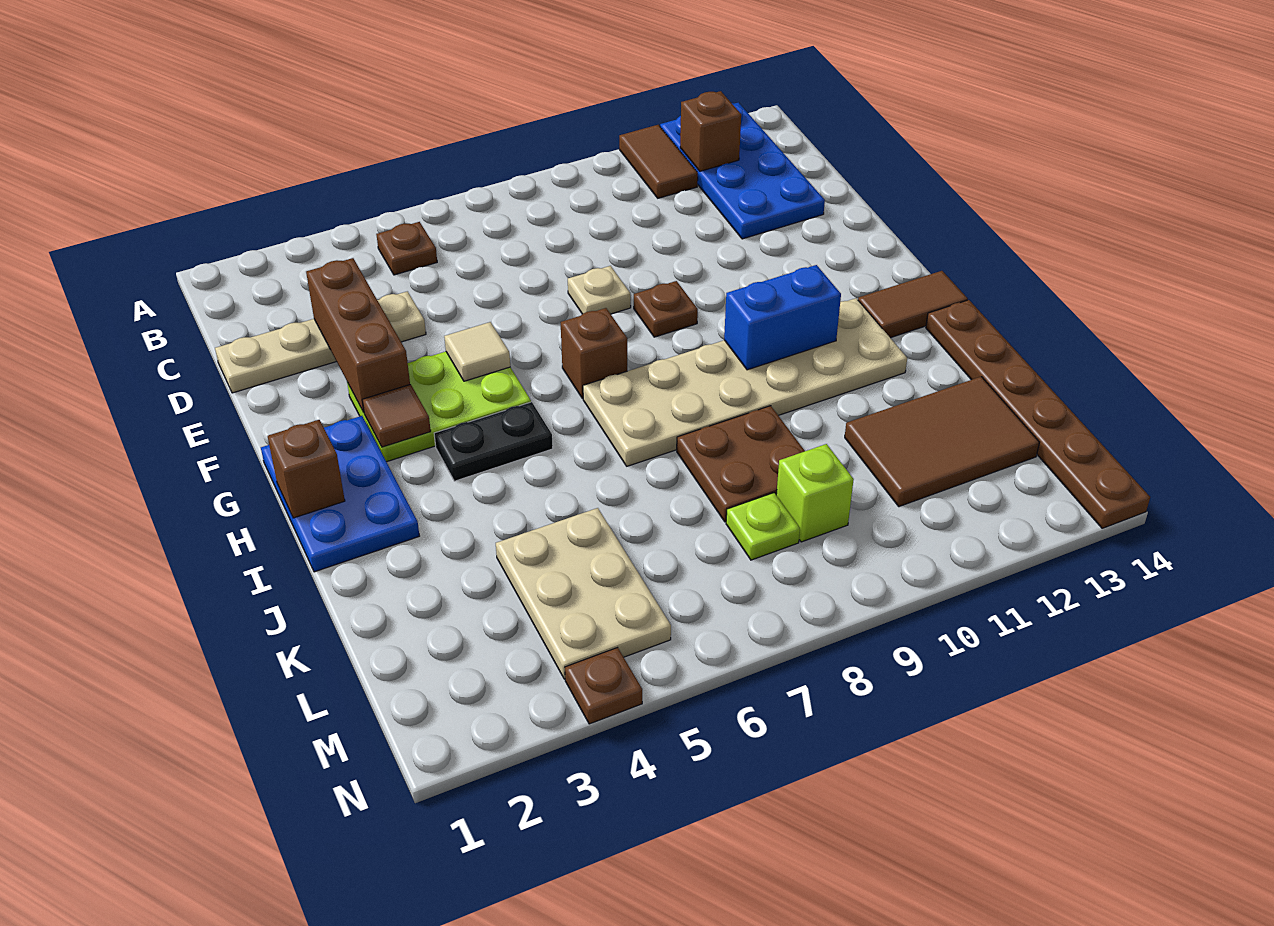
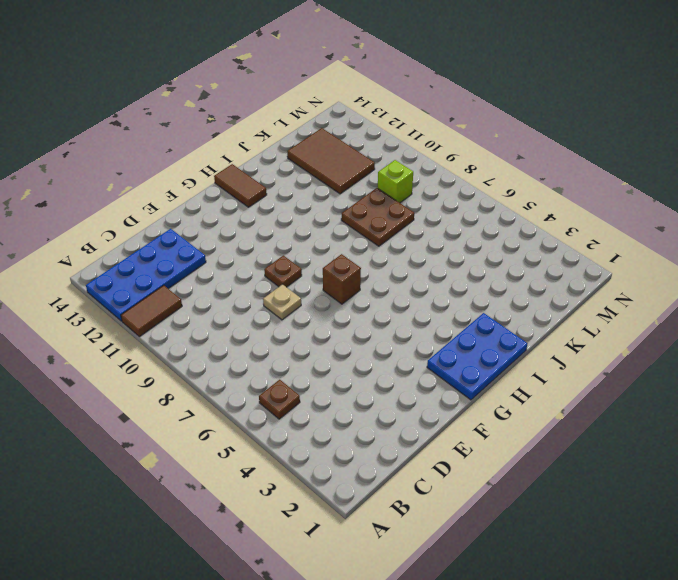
none -> tan plate D1:D4 level 1
none -> lime plate F3:G5 level 1
none -> black plate H4:H5 level 1

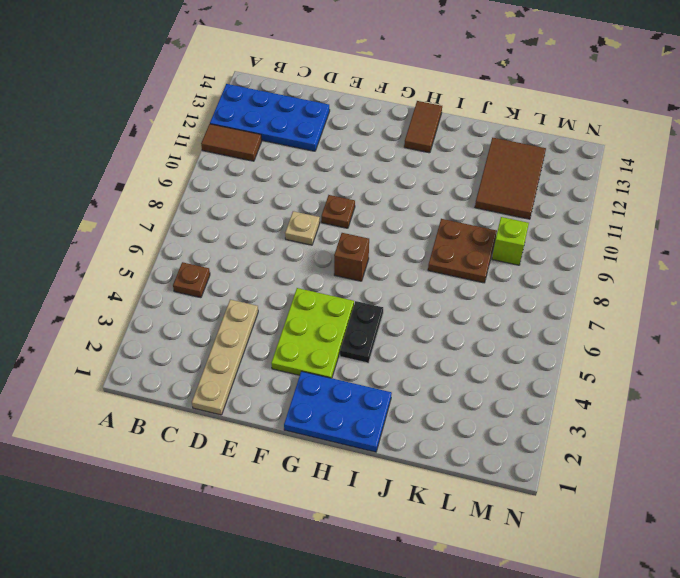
none -> tan plate H7:I12 level 1
none -> brown plate I14:N14 level 1
none -> tan plate K4:M5 level 1

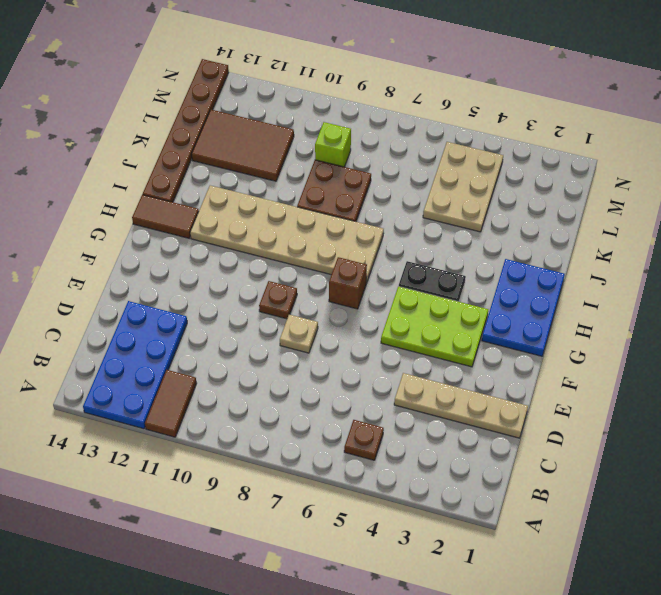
none -> lime plate L8 level 1
none -> brown plate N4 level 1
none -> brown brick B12 level 2

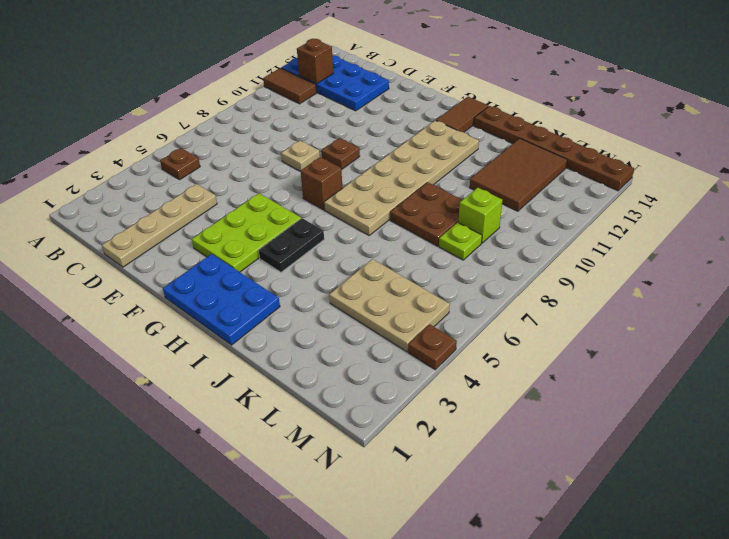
none -> brown brick D3:F3 level 2
none -> tan tile F5 level 2
none -> brown tile G3 level 2

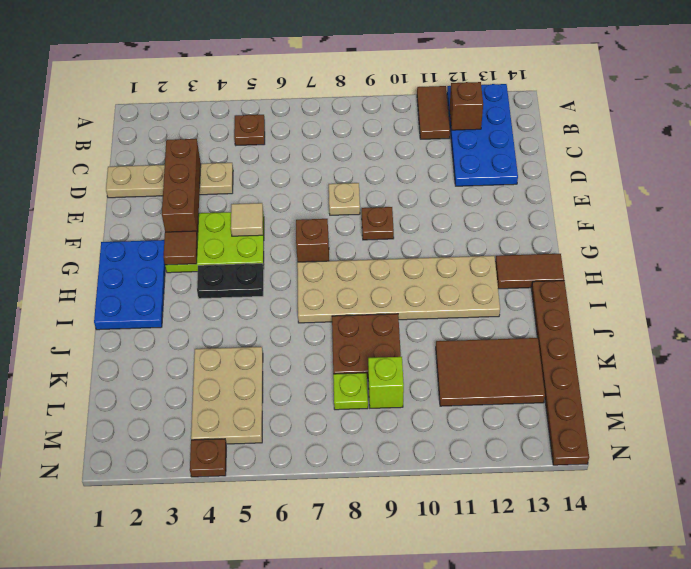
none -> brown brick H1 level 2
none -> blue brick H10:H11 level 2

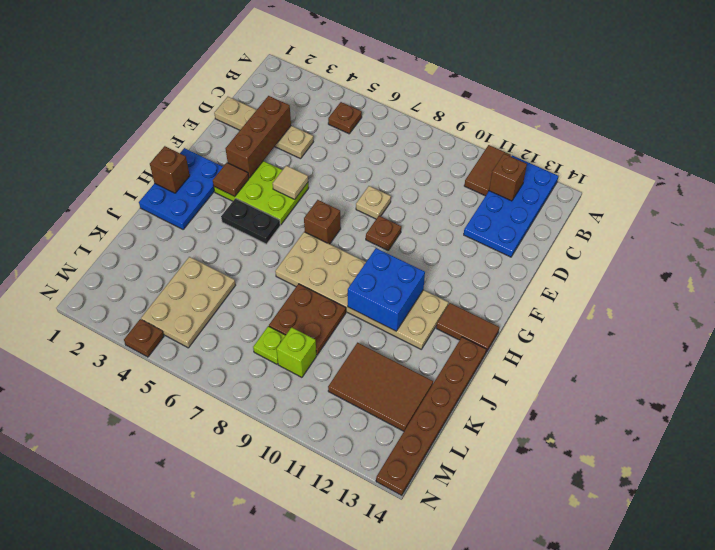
blue brick H10:I11 level 2 -> blue brick H10:H11 level 2

